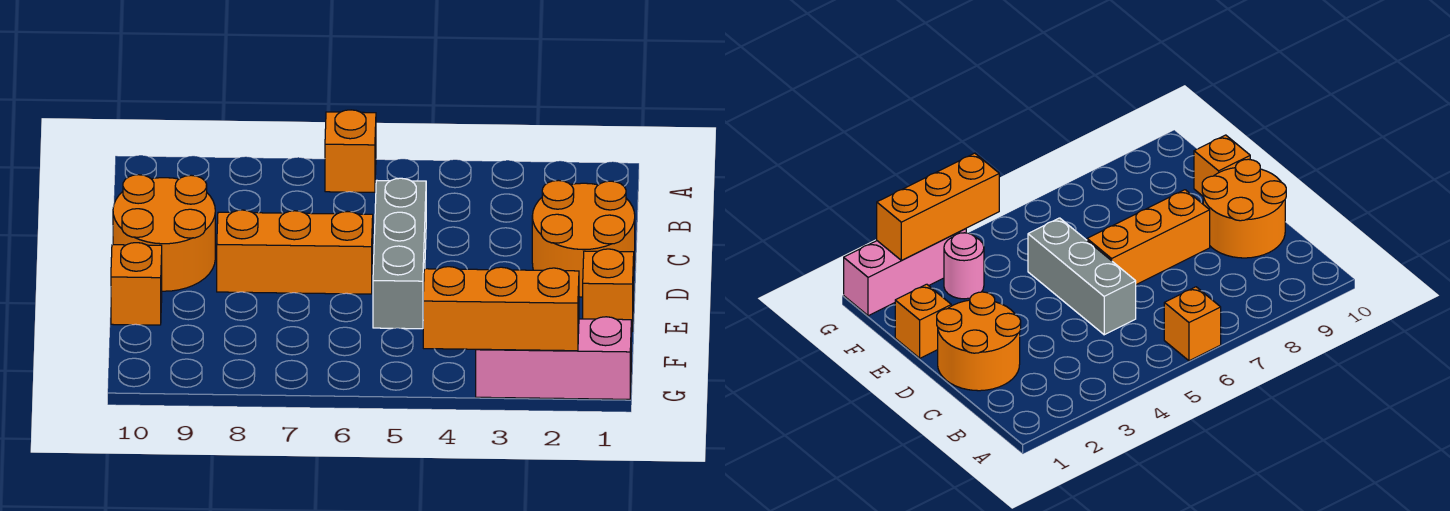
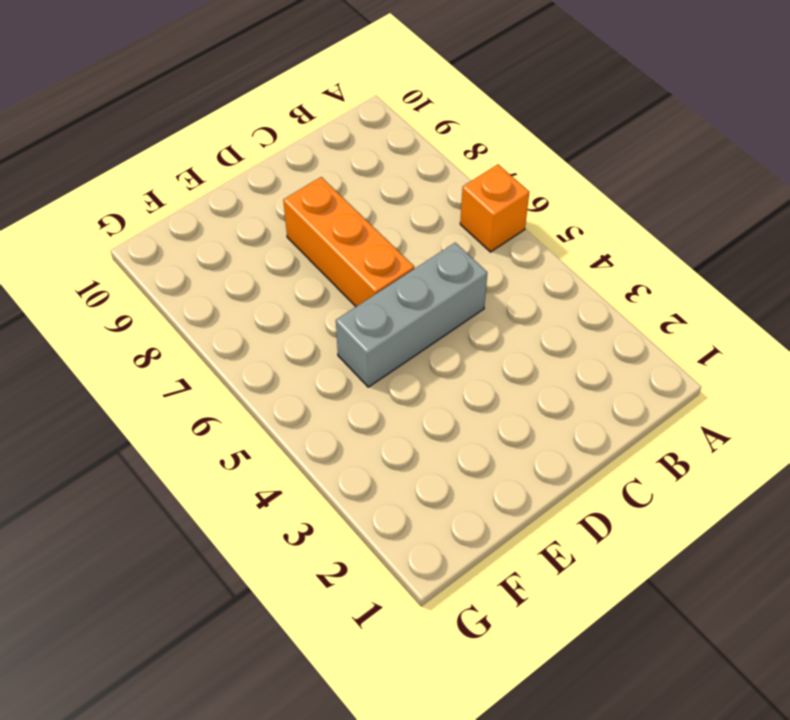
none -> orange round brick C1:D2 level 1
none -> orange round brick C9:D10 level 1

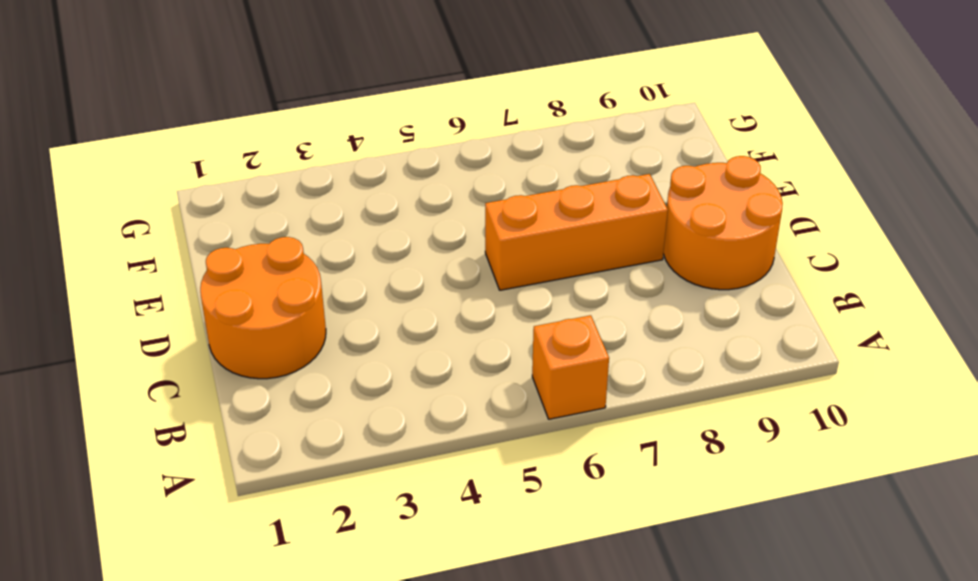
none -> grey brick C5:E5 level 1
none -> orange brick E1 level 1

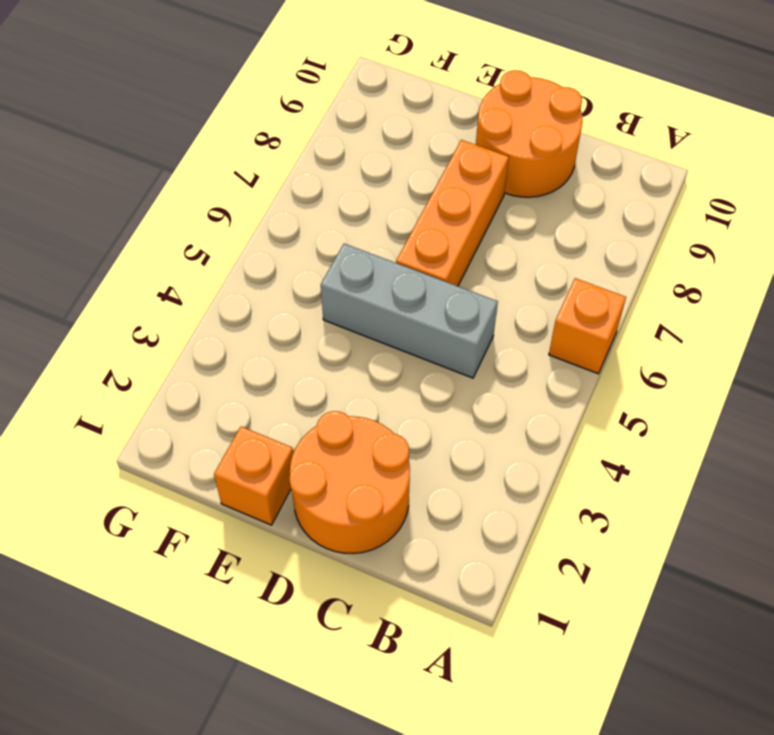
none -> orange brick E10 level 1
none -> pink round brick F3 level 1

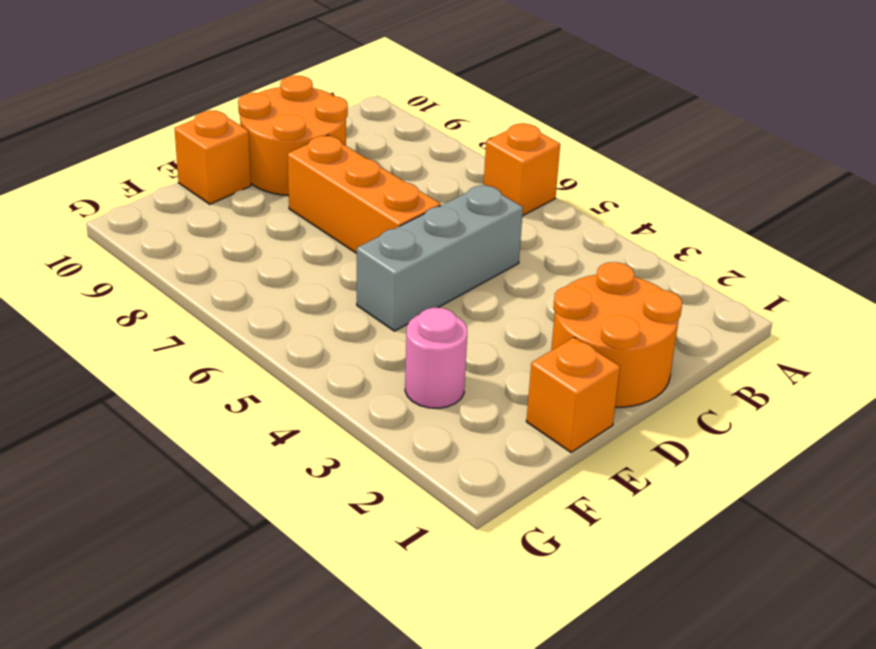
none -> pink brick G1:G3 level 1
none -> orange brick G2:G4 level 2

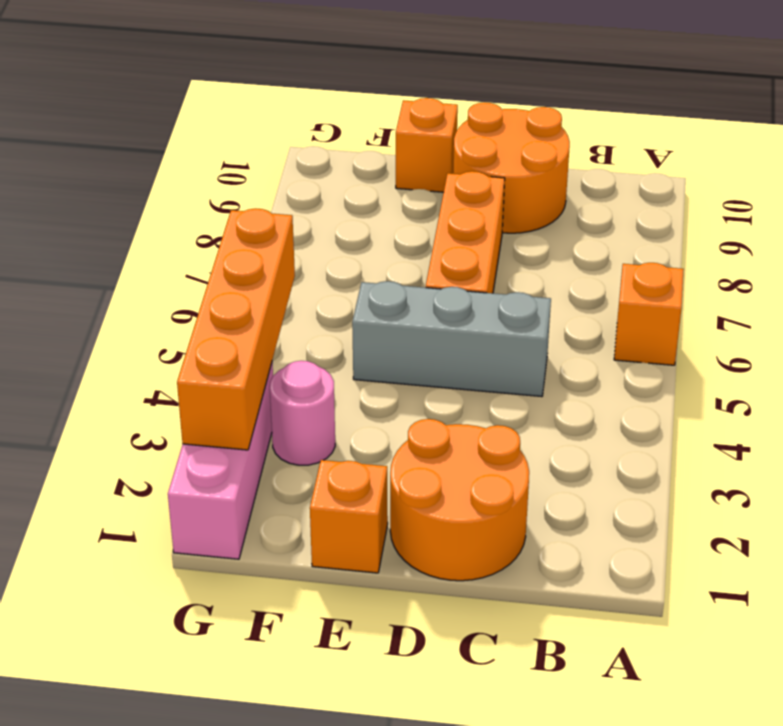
orange brick G2:G5 level 2 -> orange brick G2:G4 level 2

